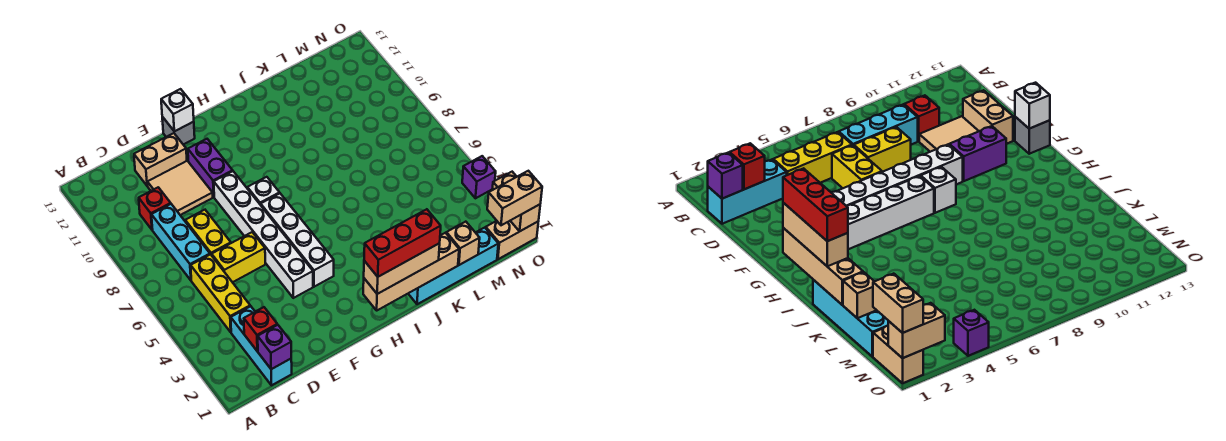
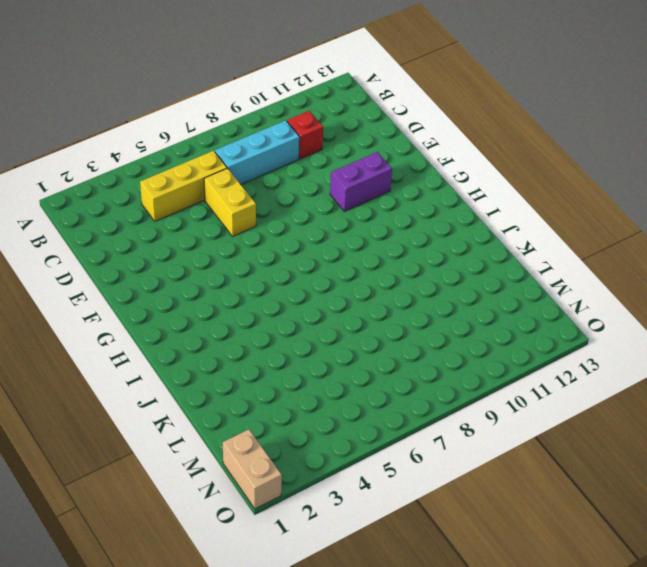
none -> cyan brick C1:C3 level 1
none -> yellow brick D7:D8 level 1
none -> tan tile D10:E11 level 1

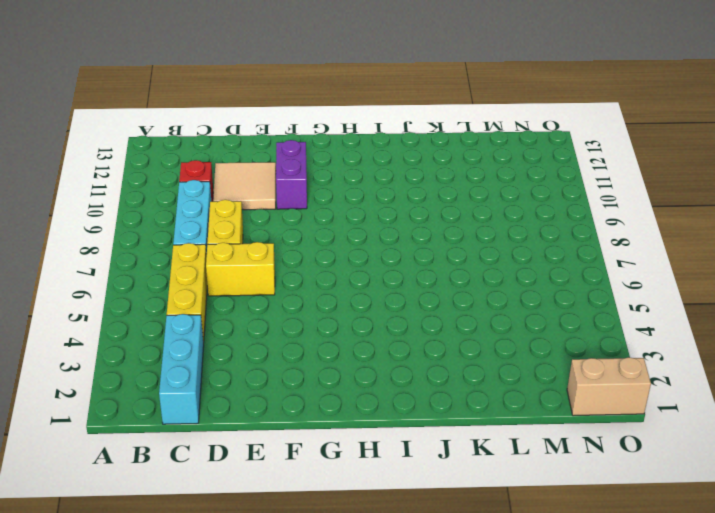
none -> tan brick D12:E12 level 1
none -> white brick F4:F9 level 1
none -> grey brick F13 level 1

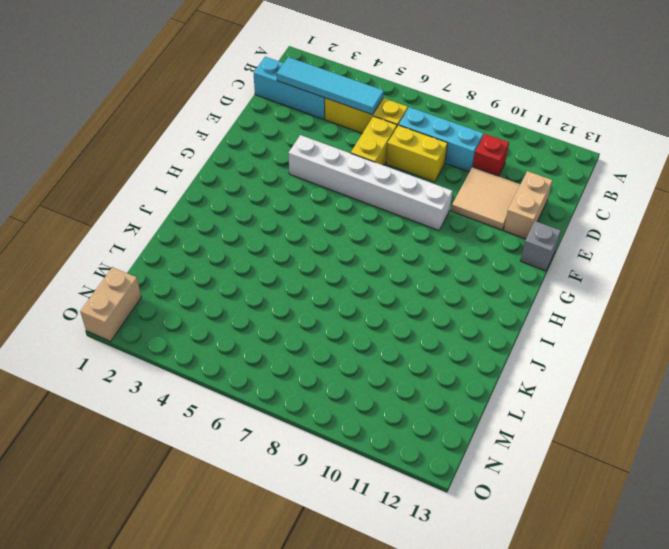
cyan tile C2:C5 level 2 -> red brick C2 level 2
none -> purple brick F10:F11 level 1
none -> white brick G4:G7 level 1
none -> white brick G8 level 1

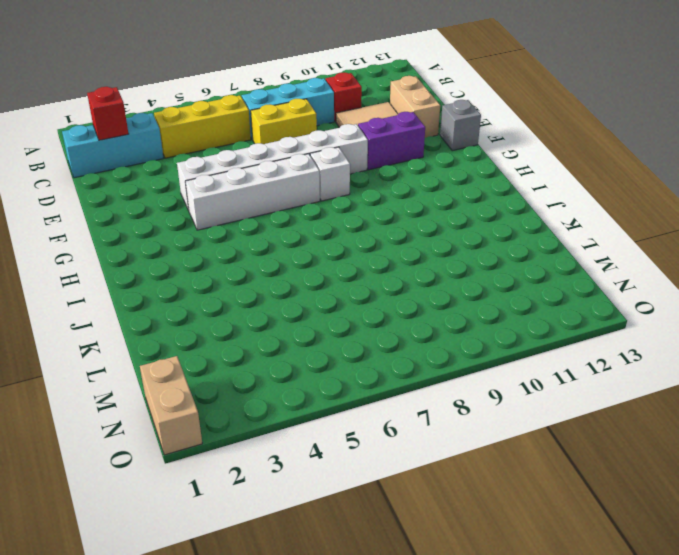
none -> yellow brick D6:E6 level 1
none -> cyan brick J1:M1 level 1
none -> purple brick O4 level 1

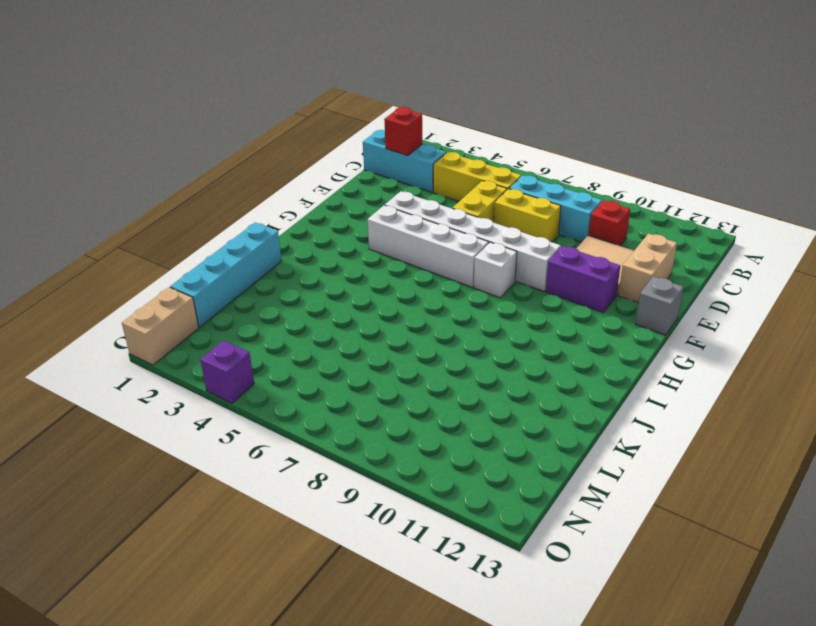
none -> purple brick C1 level 2
none -> white brick F13 level 2
none -> tan brick H1:K1 level 2

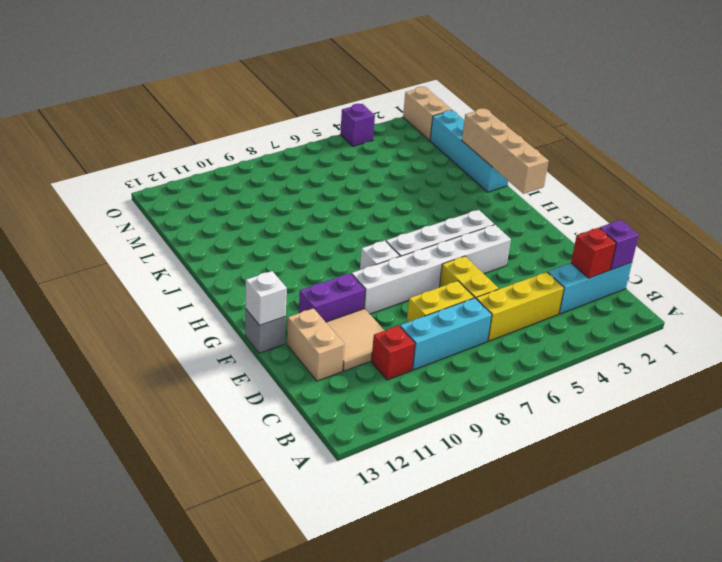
none -> tan brick L1 level 2
none -> tan brick O1:O2 level 2
none -> tan brick H1:J1 level 3

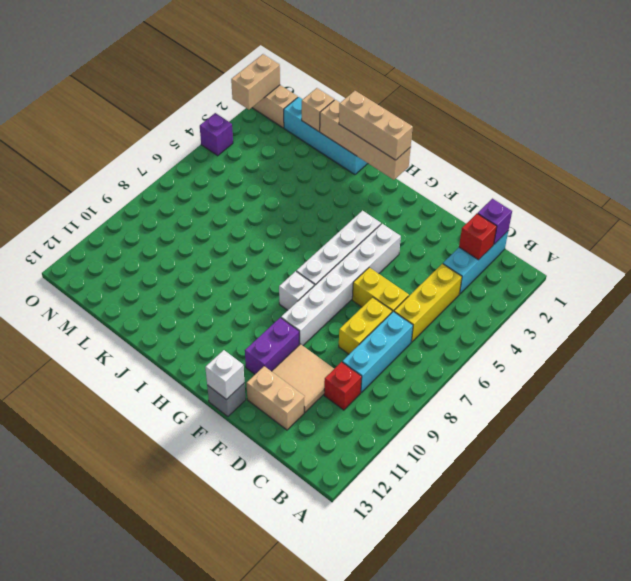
none -> tan brick N1:O1 level 3
none -> red brick H1:J1 level 4

